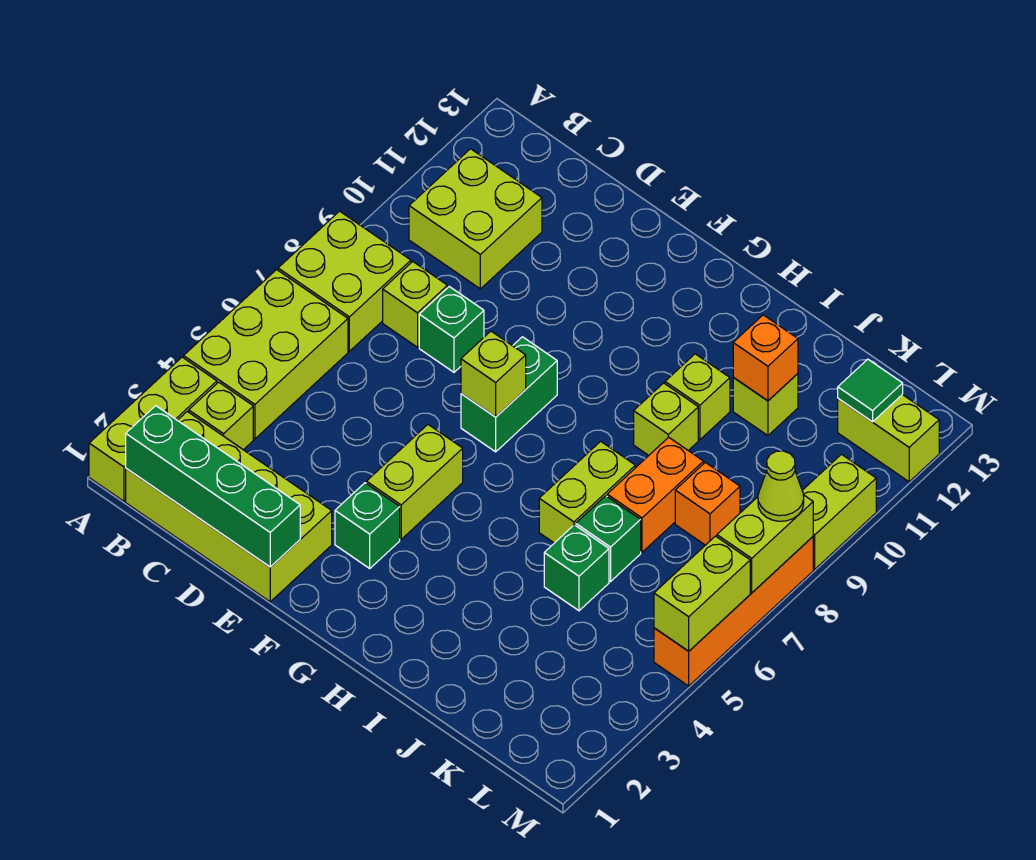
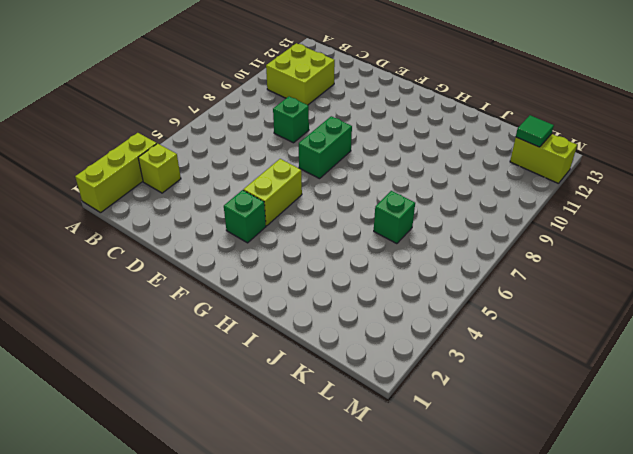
none -> lime brick A4:B6 level 1
none -> lime brick A7:B8 level 1
none -> lime brick B1:E2 level 1

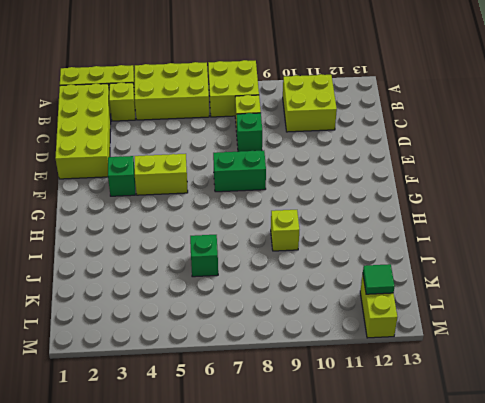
none -> lime brick I6:I7 level 1
none -> lime brick I10 level 1
none -> green brick J5 level 1

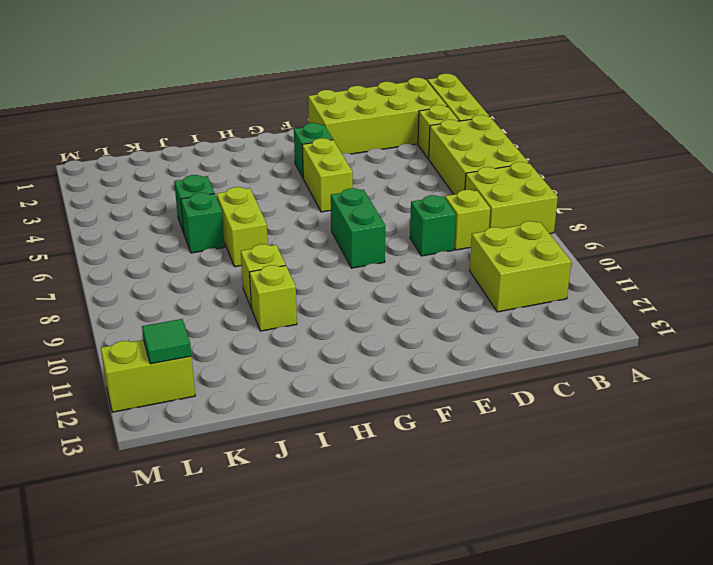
none -> orange brick J7:J8 level 1
none -> lime brick J11 level 1
none -> orange brick K8 level 1

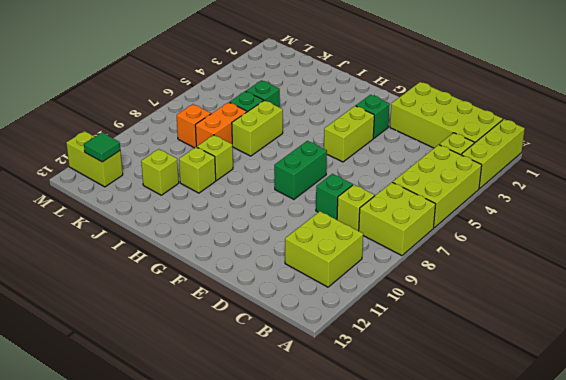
none -> orange brick M5:M8 level 1
none -> lime brick M9:M10 level 1
none -> green brick B1:E1 level 2

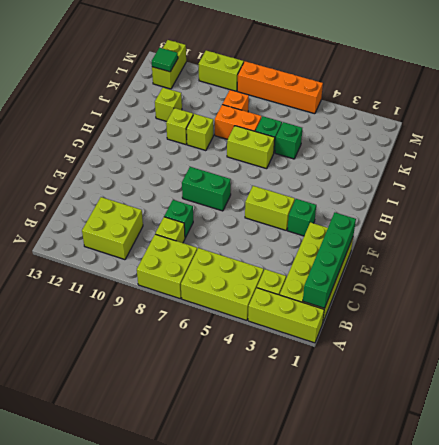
none -> lime brick F7 level 2
none -> orange brick J11 level 2
none -> lime brick M5:M6 level 2

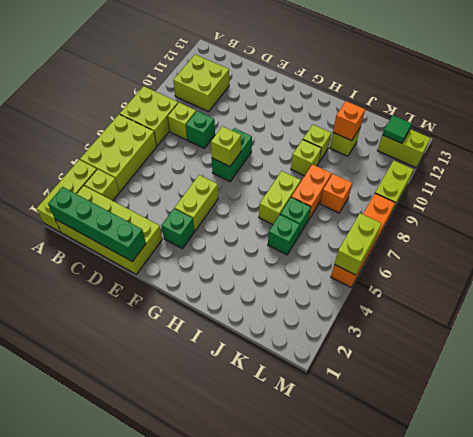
none -> lime brick M7:M8 level 2
none -> lime cone M8 level 3

